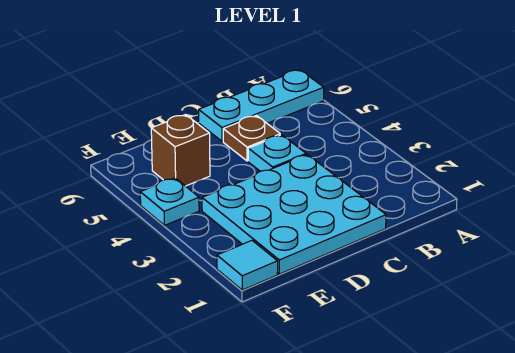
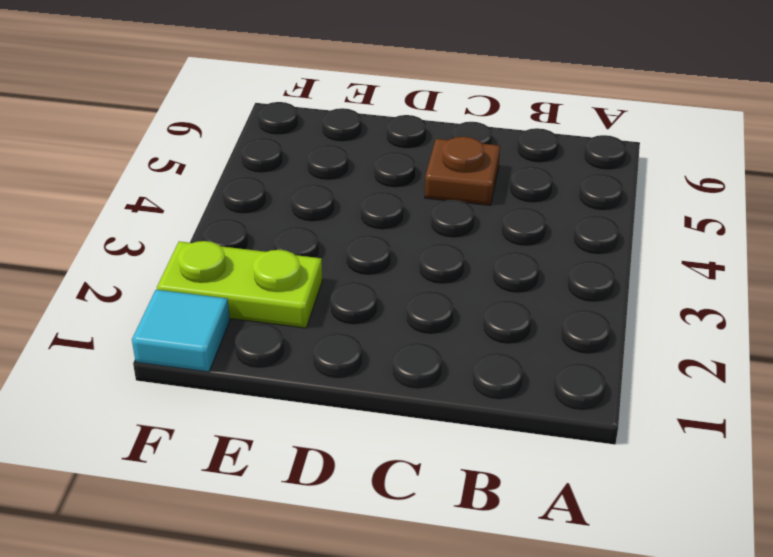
lime plate E2:F2 level 1 -> cyan plate C1:E3 level 1
none -> cyan plate A6:C6 level 1
none -> cyan plate C4 level 1

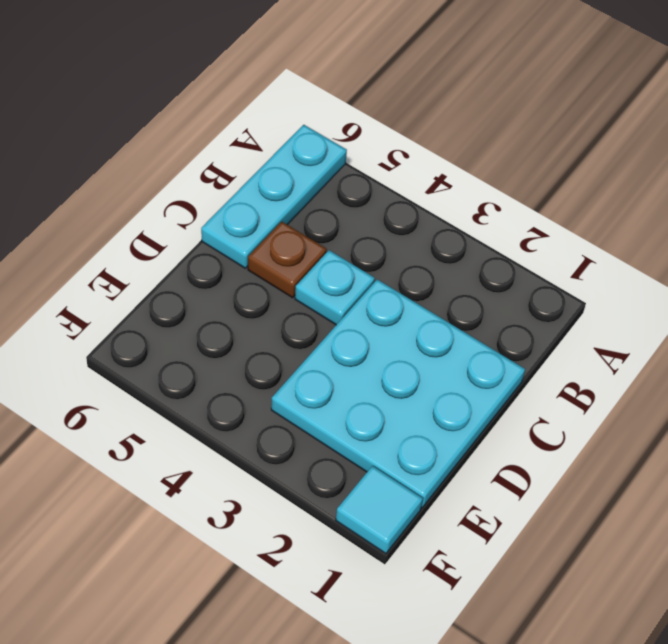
none -> brown brick E5 level 1
none -> cyan plate F4 level 1

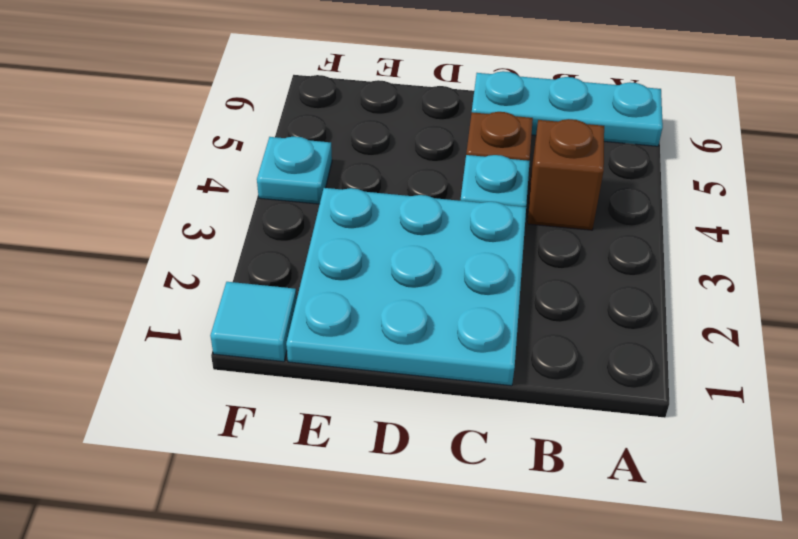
brown brick B4 level 1 -> brown brick E5 level 1

